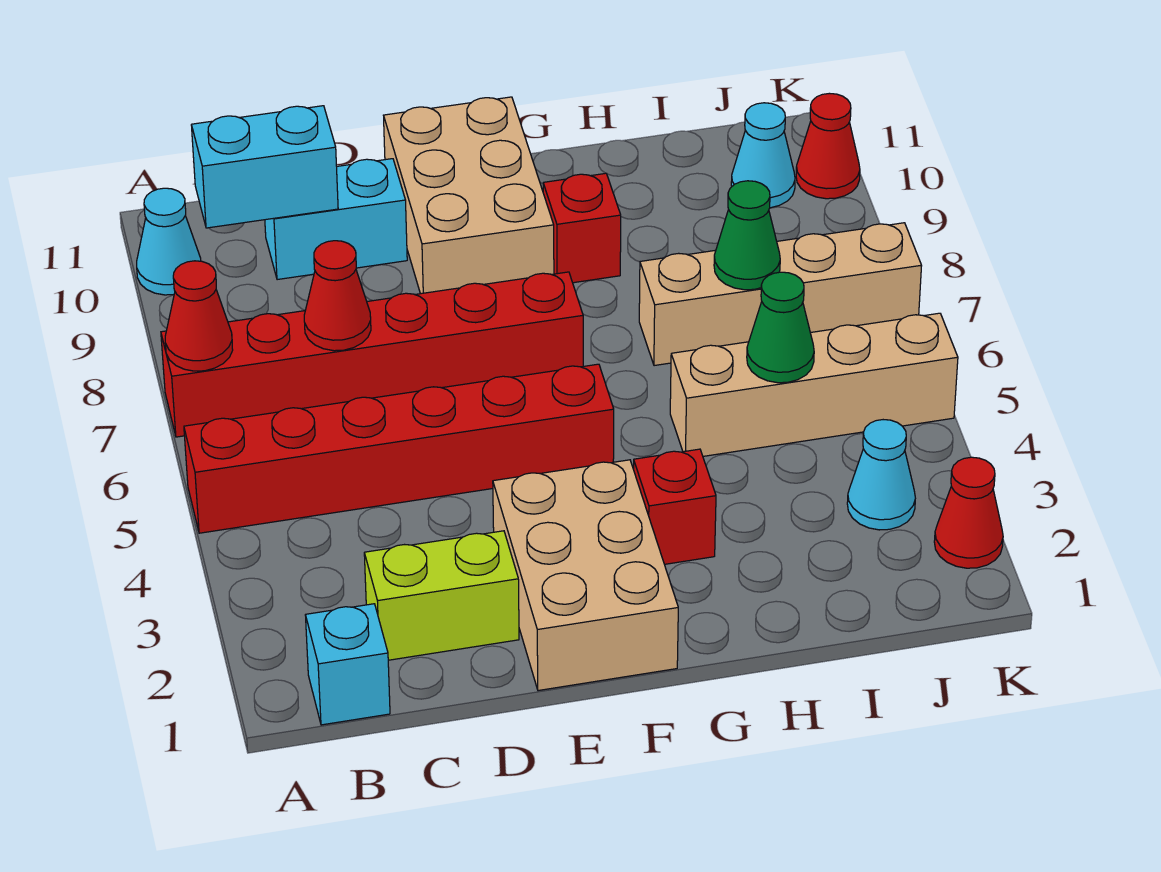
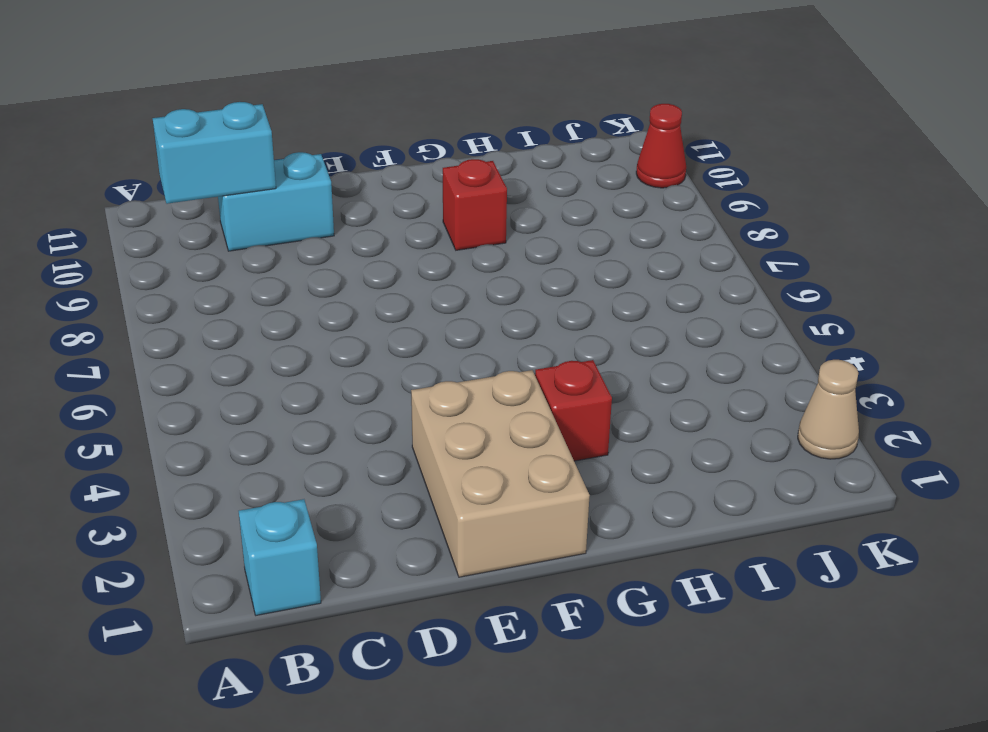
tan cone K2 level 1 -> red cone K2 level 1
none -> red brick A5:F5 level 1
none -> red brick A7:F7 level 1
none -> cyan cone A10 level 1

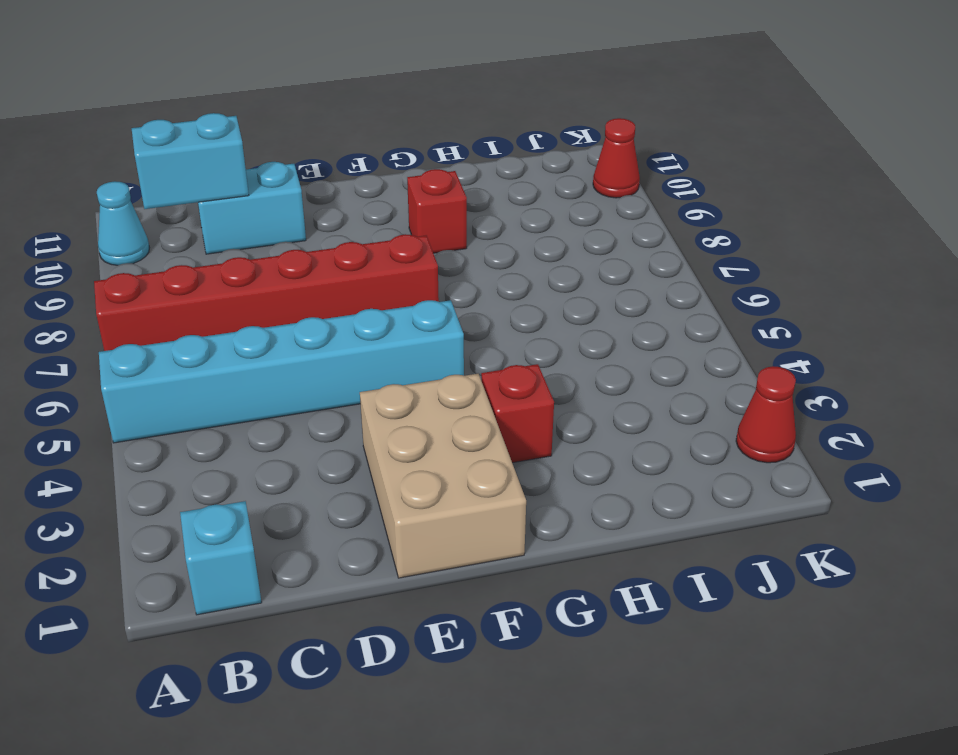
cyan brick A5:F5 level 1 -> red brick A5:F5 level 1
none -> lime brick C2:D2 level 1
none -> tan brick E9:F11 level 1
none -> tan brick H5:K5 level 1

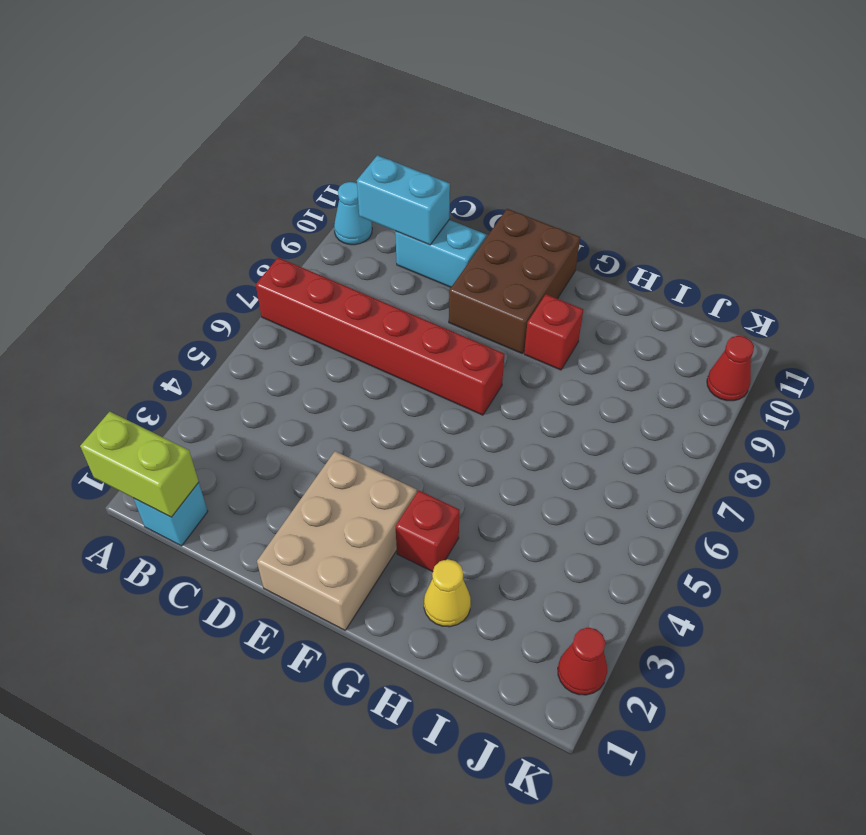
lime brick A1:B1 level 2 -> lime brick C2:D2 level 1
brown brick E9:F11 level 1 -> tan brick E9:F11 level 1
yellow cone H2 level 1 -> none
none -> red brick A5:F5 level 1
none -> tan brick H5:K5 level 1
none -> tan brick H7:K7 level 1

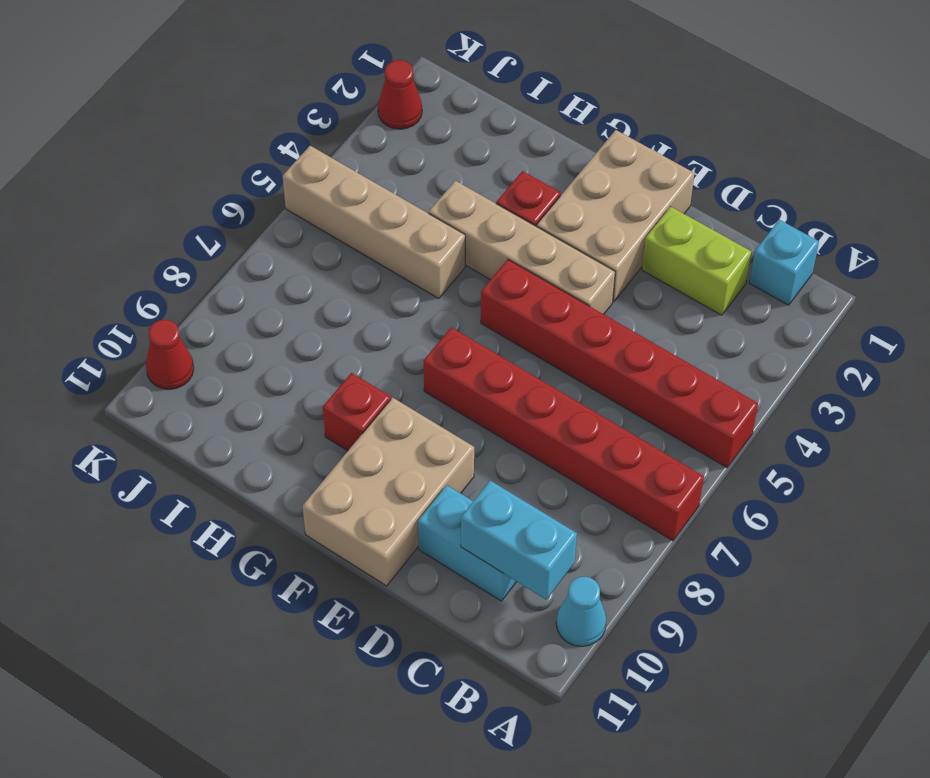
tan brick E4:H4 level 1 -> tan brick H7:K7 level 1
none -> cyan cone J3 level 1
none -> cyan cone J10 level 1
none -> red cone A7 level 2

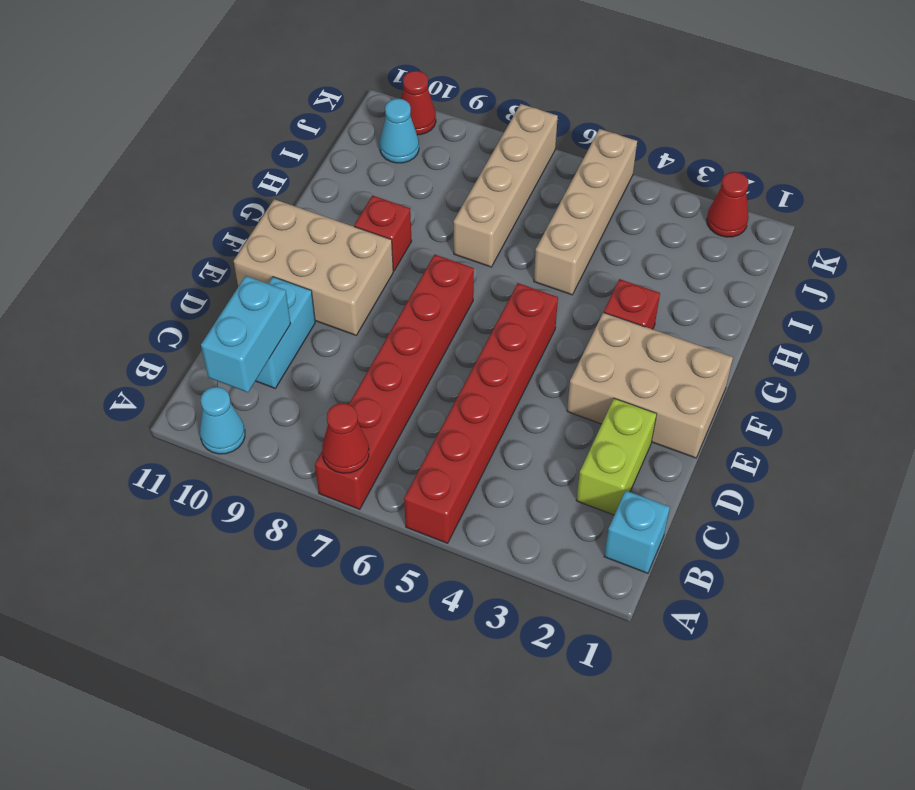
none -> cyan cone J3 level 1
none -> red cone C7 level 2
none -> green cone I5 level 2

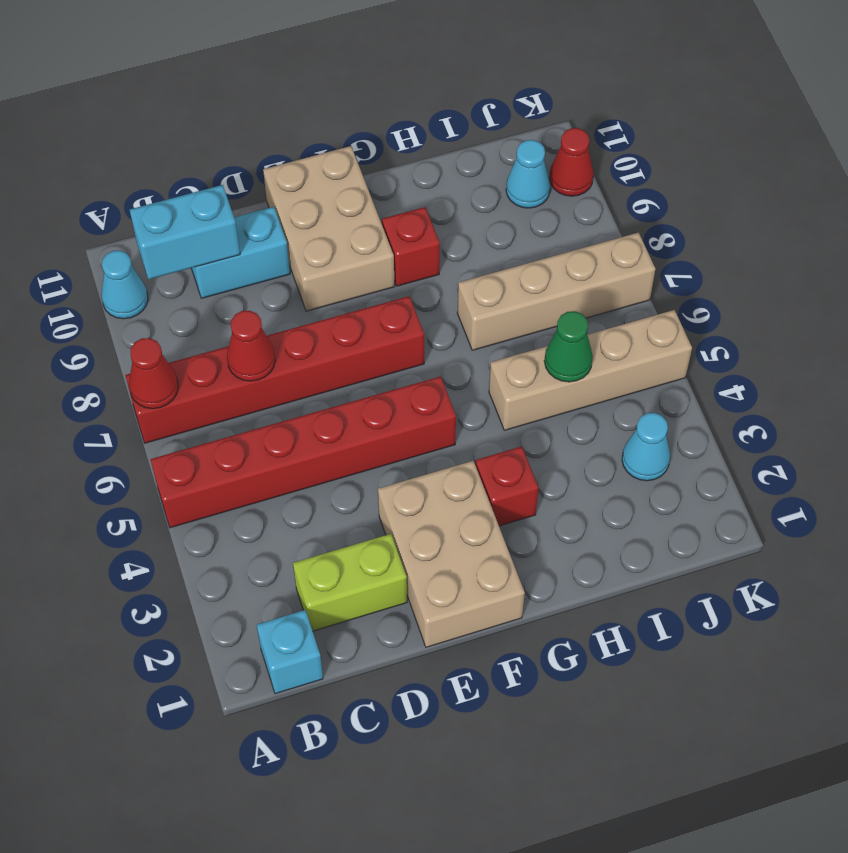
none -> red cone K2 level 1
none -> green cone I7 level 2

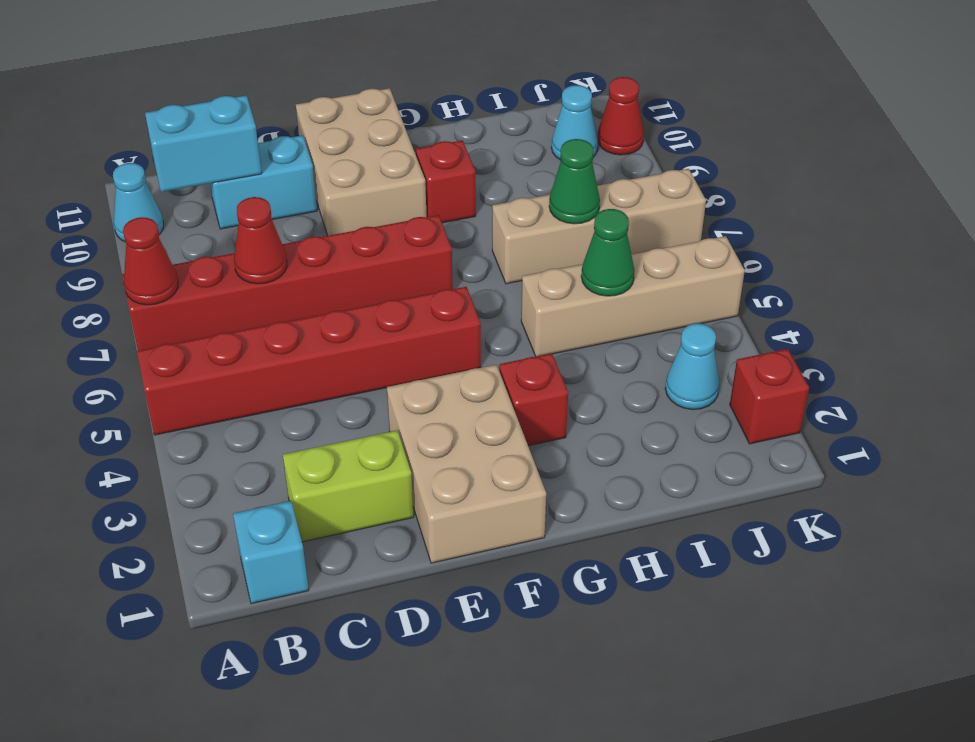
red brick K2 level 1 -> red cone K2 level 1

